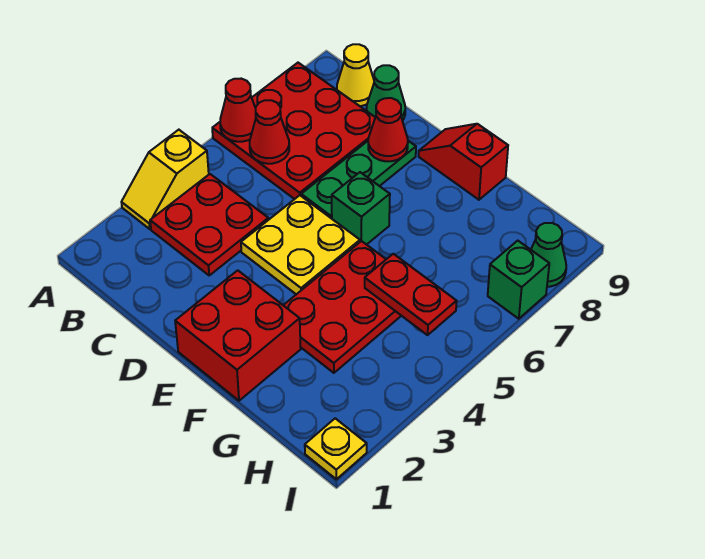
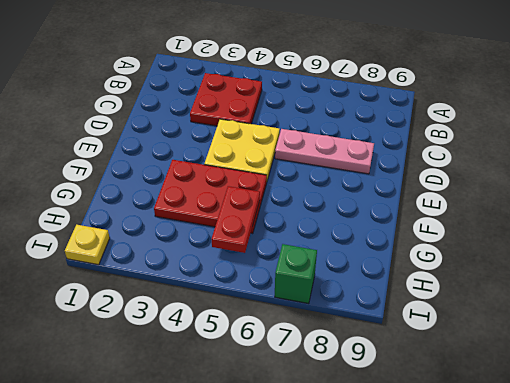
pink plate D6:D8 level 1 -> green plate D6:D8 level 1
none -> yellow slope A3:A4 level 1 top 4
none -> red plate A6:C8 level 1
none -> yellow cone B9 level 1

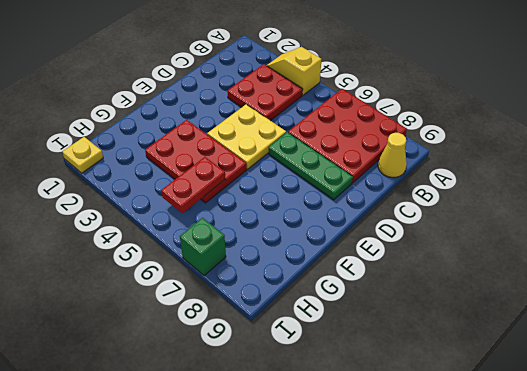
none -> green cone C9 level 1
none -> red brick E1:F2 level 1
none -> green brick E6 level 1

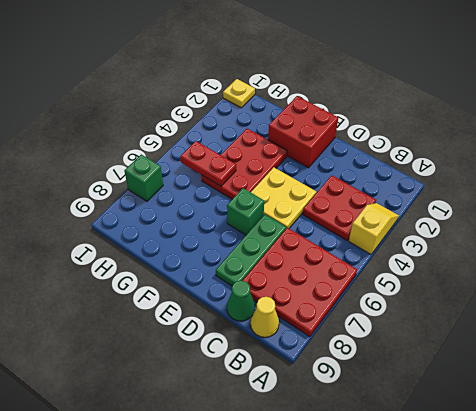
none -> red slope E9:F9 level 1 top F
none -> green cone I8 level 1
none -> red cone A6 level 2

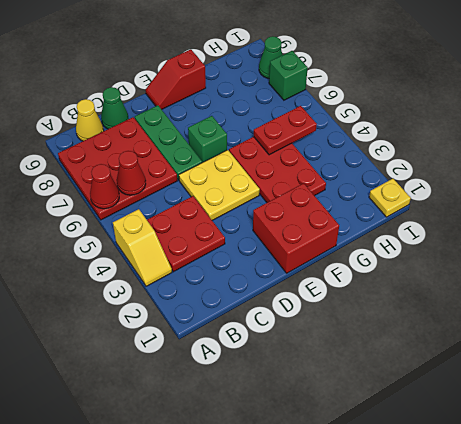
none -> red cone D8 level 2

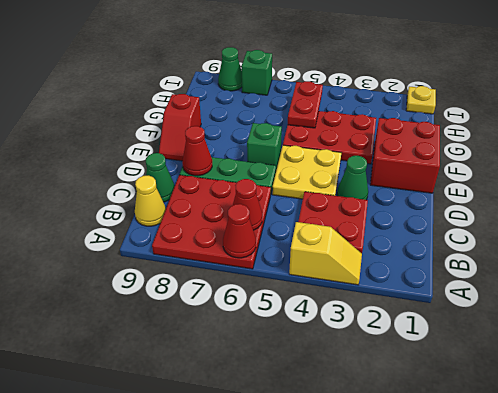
green cone D3 level 1 -> none

